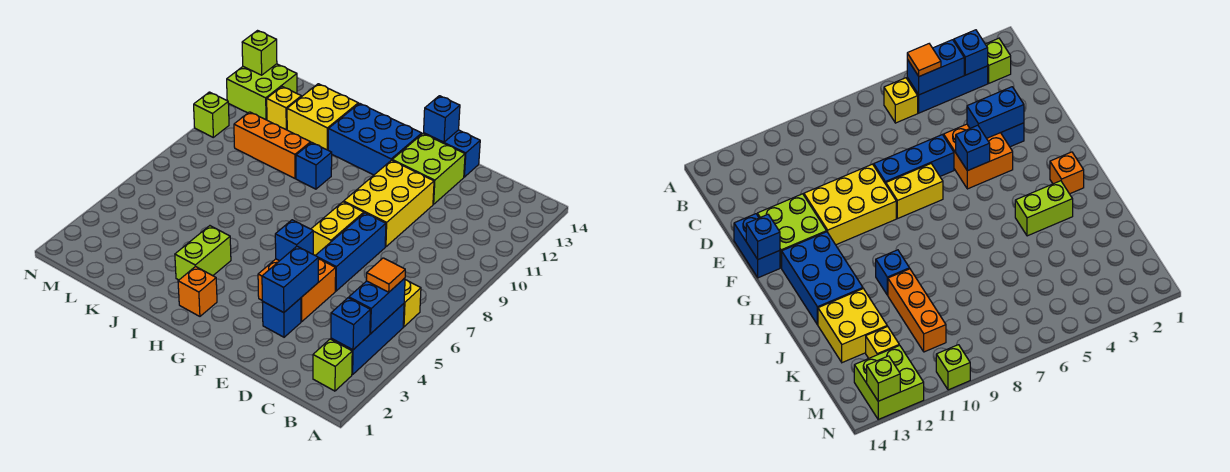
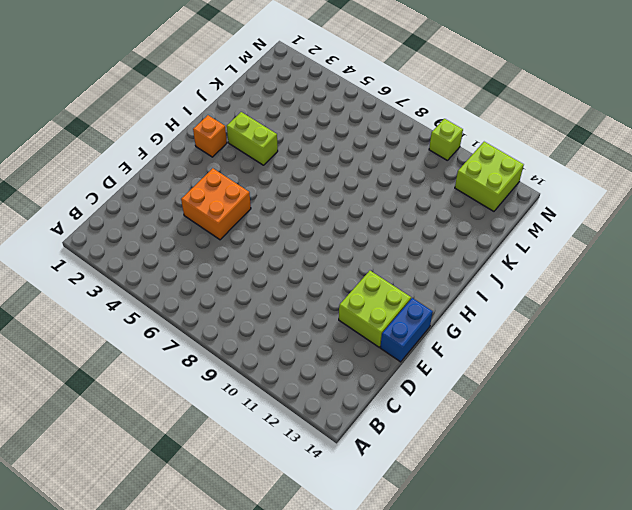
none -> lime brick B2 level 1
none -> blue brick B3:B5 level 1
none -> yellow brick B6 level 1

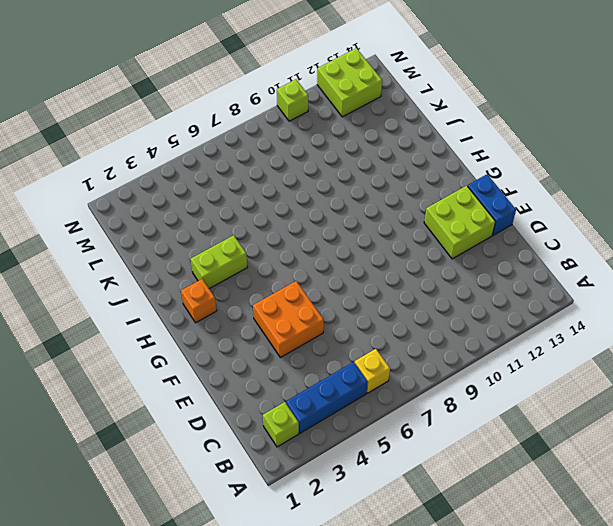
none -> blue brick E3 level 1
none -> blue brick E6:E8 level 1
none -> yellow brick E9:F11 level 1

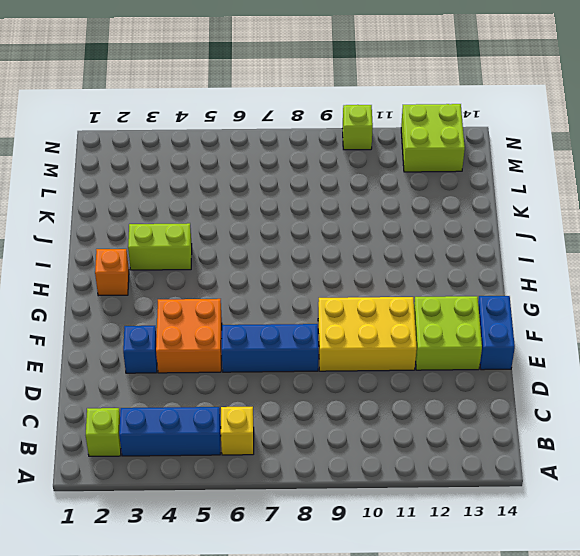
none -> yellow brick F7:F8 level 1
none -> blue brick G12:I13 level 1
none -> blue brick I10 level 1

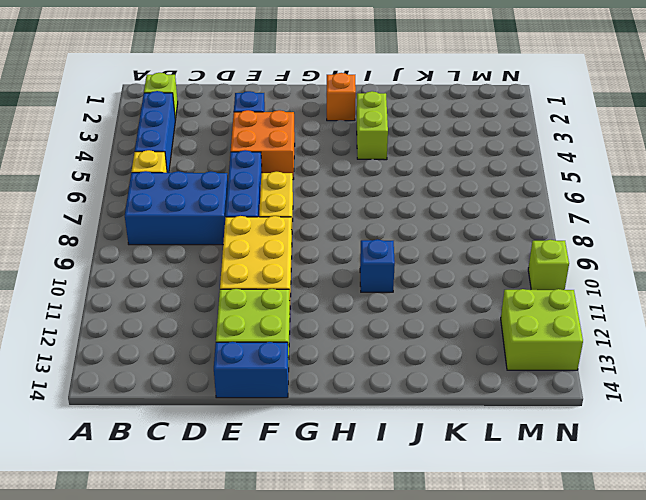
blue brick B7:D8 level 1 -> blue brick G12:I13 level 1
none -> orange brick J10:L10 level 1
none -> yellow brick J12:K13 level 1
none -> yellow brick L12 level 1

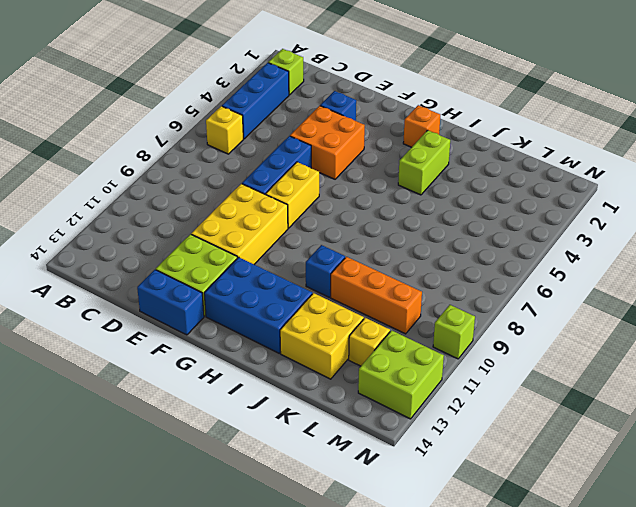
none -> blue brick B3 level 2
none -> blue brick B4:B5 level 2
none -> blue brick E3:E4 level 2

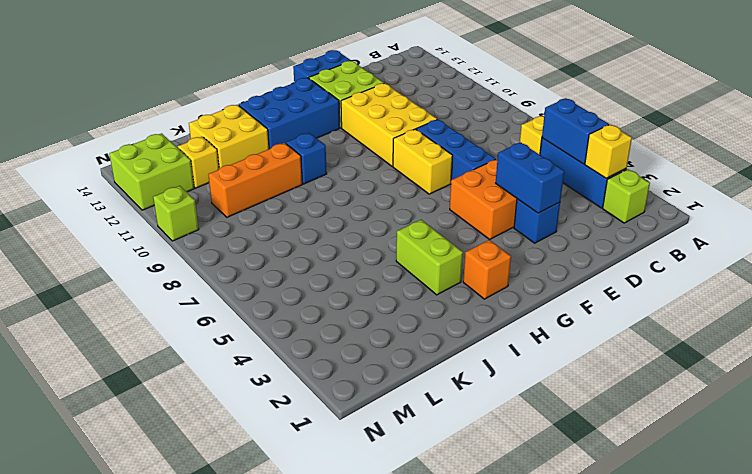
yellow brick B3 level 2 -> blue brick B3 level 2
none -> blue brick F5 level 2
none -> blue brick F14 level 2
none -> lime brick N13 level 2

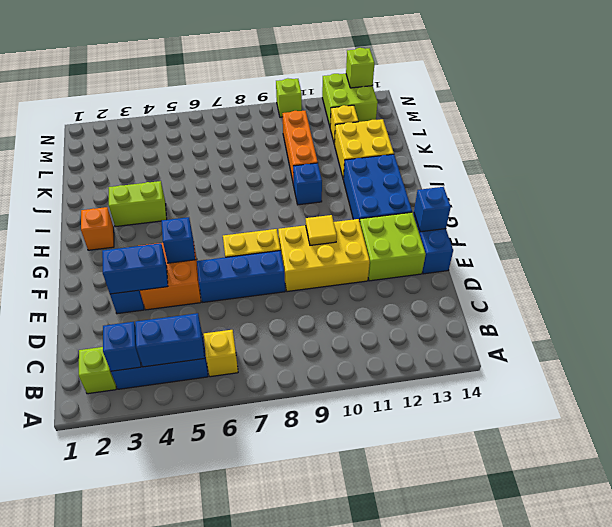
yellow tile F10 level 2 -> none
none -> orange tile B5 level 3

